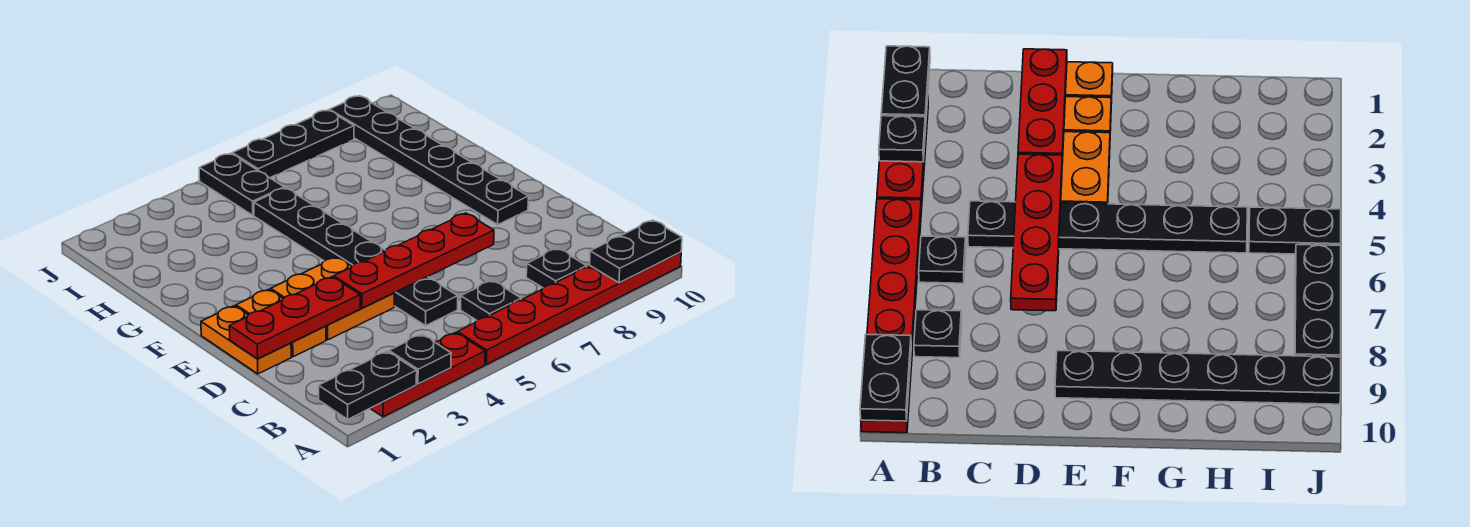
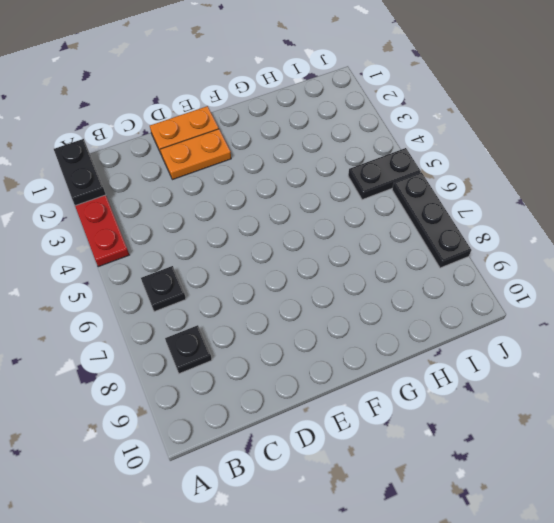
none -> red plate A5:A10 level 1
none -> black plate C5:H5 level 1
none -> orange plate D3:E4 level 1

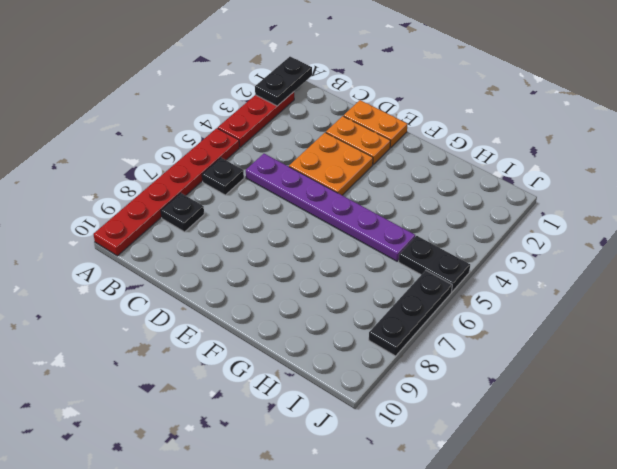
purple plate C5:H5 level 1 -> black plate C5:H5 level 1
none -> black plate E9:J9 level 1
none -> black plate A3 level 2
none -> black plate A9:A10 level 2

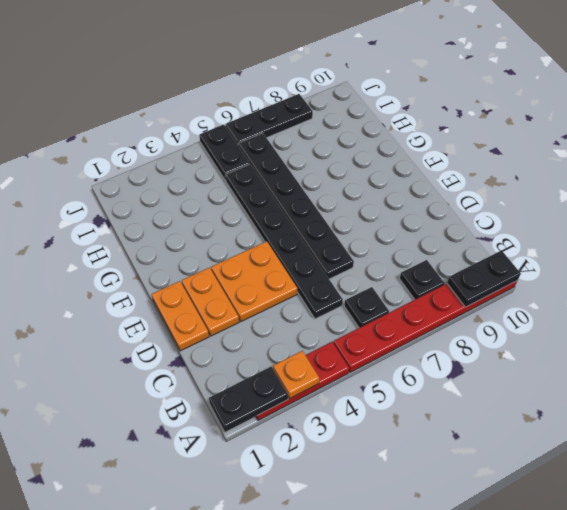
orange plate A3 level 2 -> black plate A3 level 2
black plate D6:I6 level 1 -> black plate E9:J9 level 1
none -> red plate D1:D3 level 2
none -> red plate D4:D7 level 2

